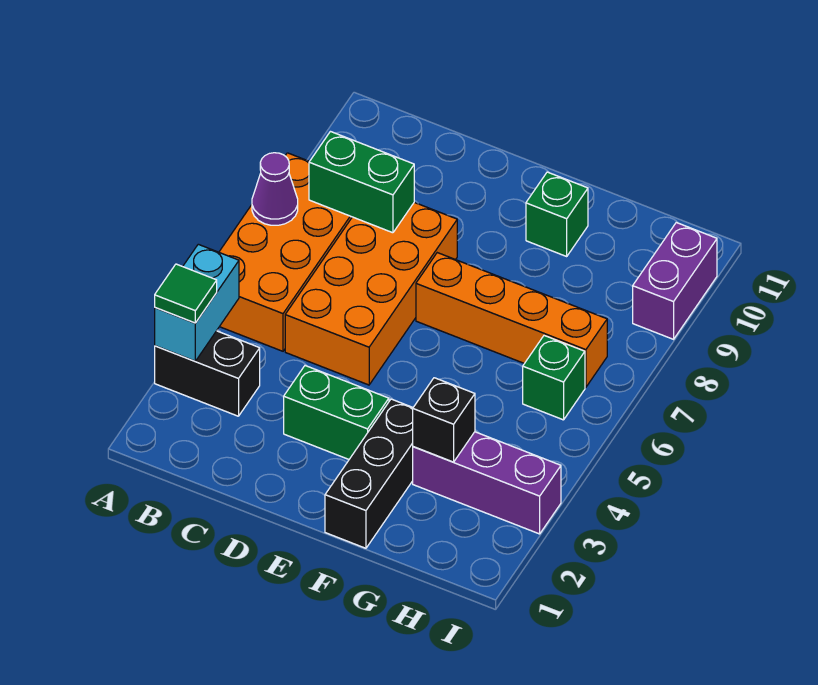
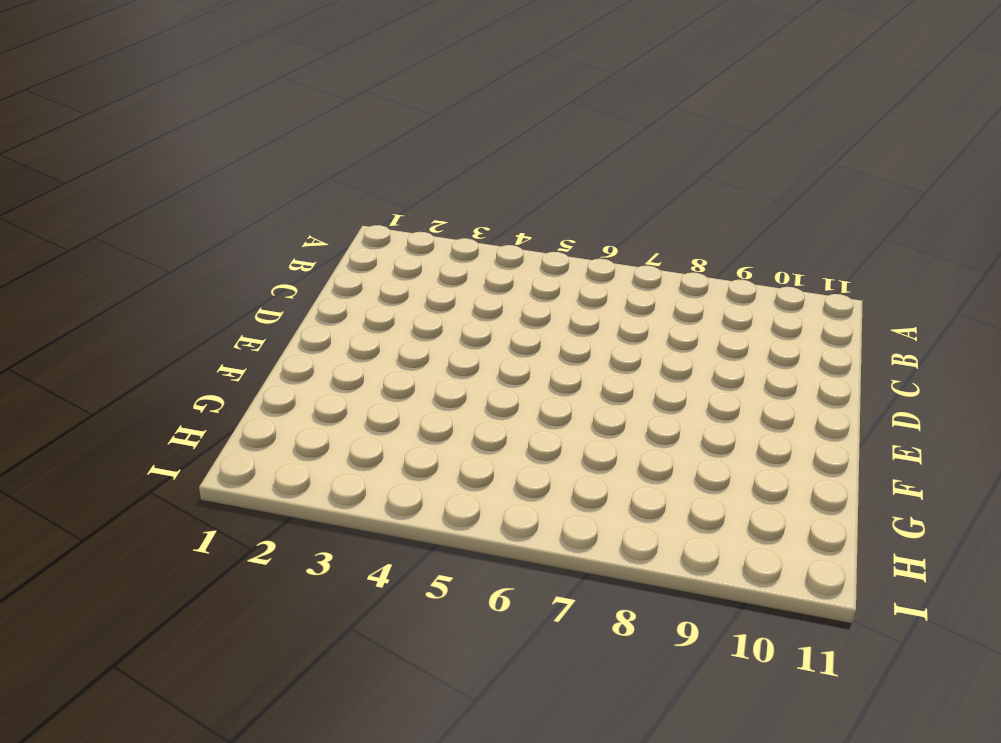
none -> black brick A3:B3 level 1
none -> orange brick A5:B8 level 1
none -> orange brick C5:D8 level 1

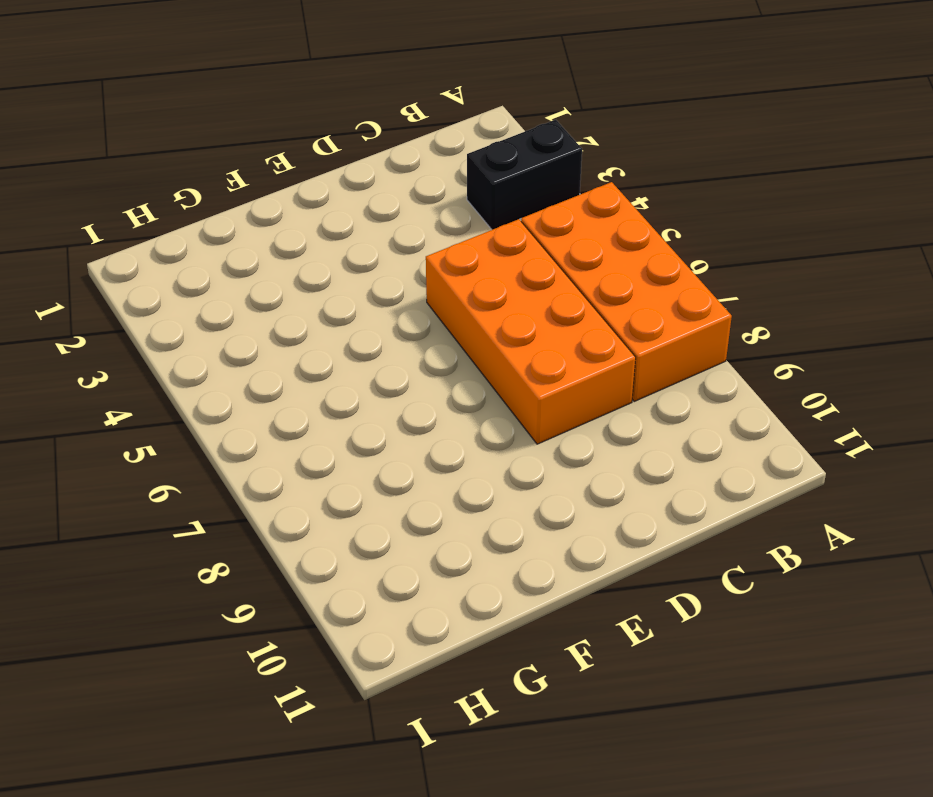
none -> green brick D3:E3 level 1
none -> orange brick E7:H7 level 1
none -> black brick F1:F3 level 1

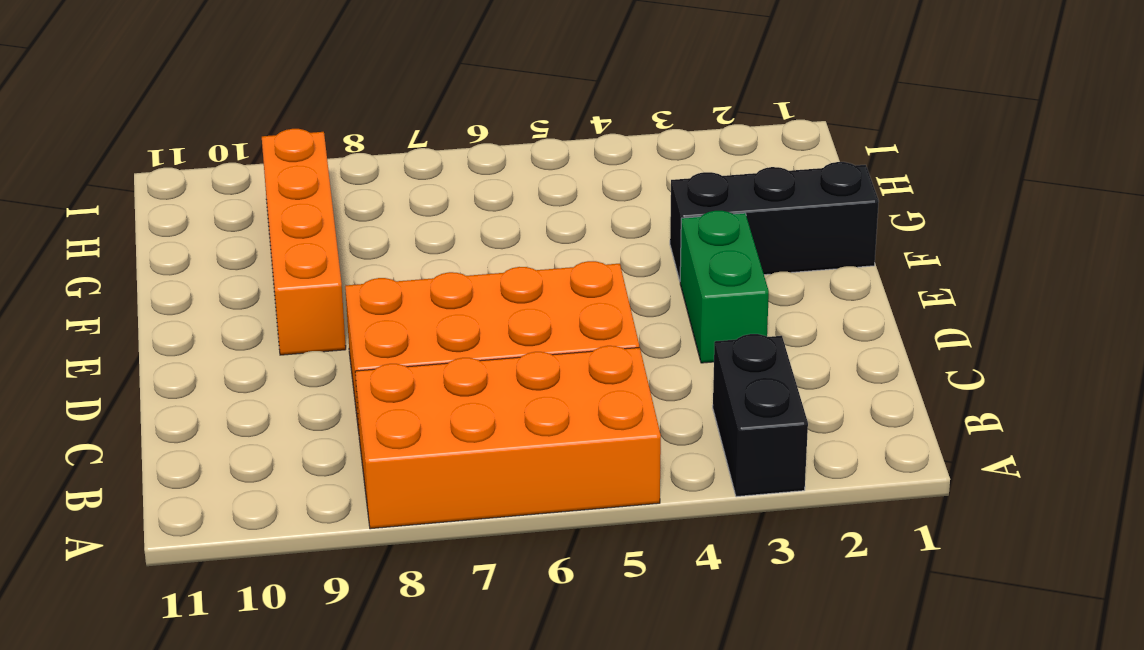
orange brick E9:H9 level 1 -> orange brick E7:H7 level 1
none -> green brick F10 level 1
none -> purple brick G3:I3 level 1
none -> green brick H6 level 1

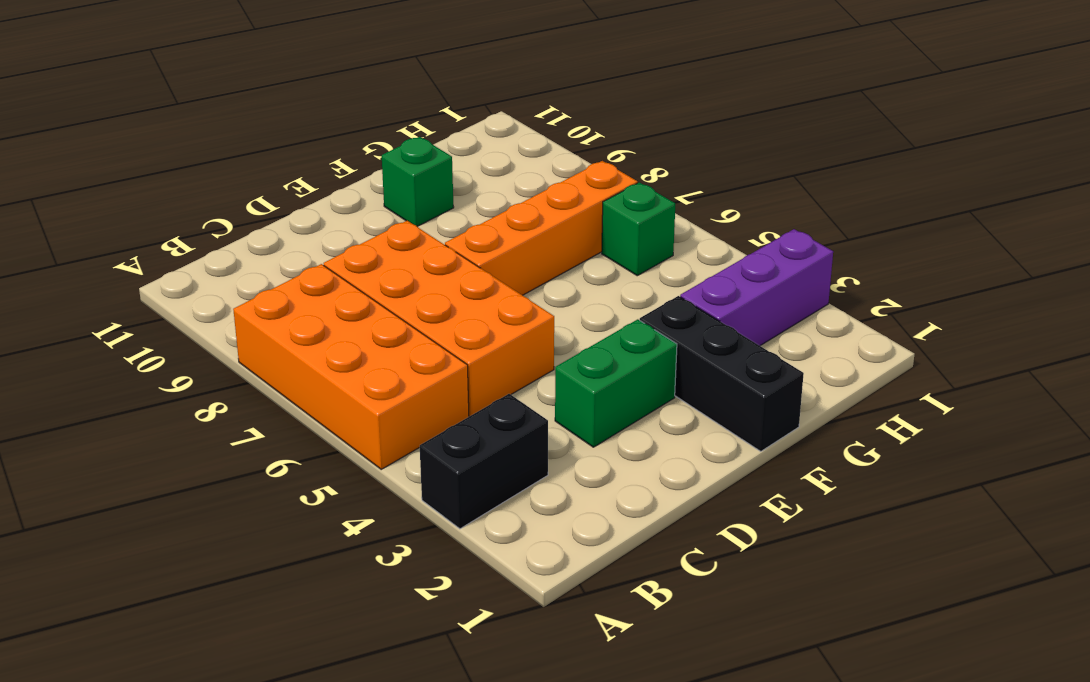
none -> purple brick I9:I10 level 1
none -> cyan brick A3:A4 level 2
none -> purple cone A7 level 2

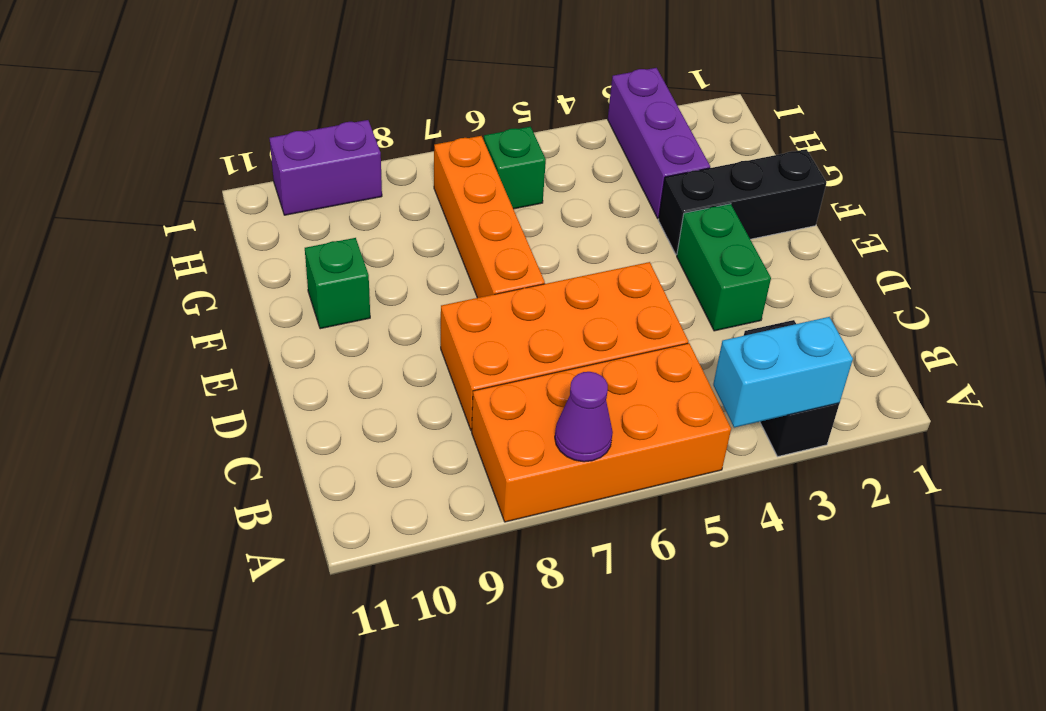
none -> green brick B8:C8 level 2
none -> black brick G3 level 2
none -> green tile A3 level 3

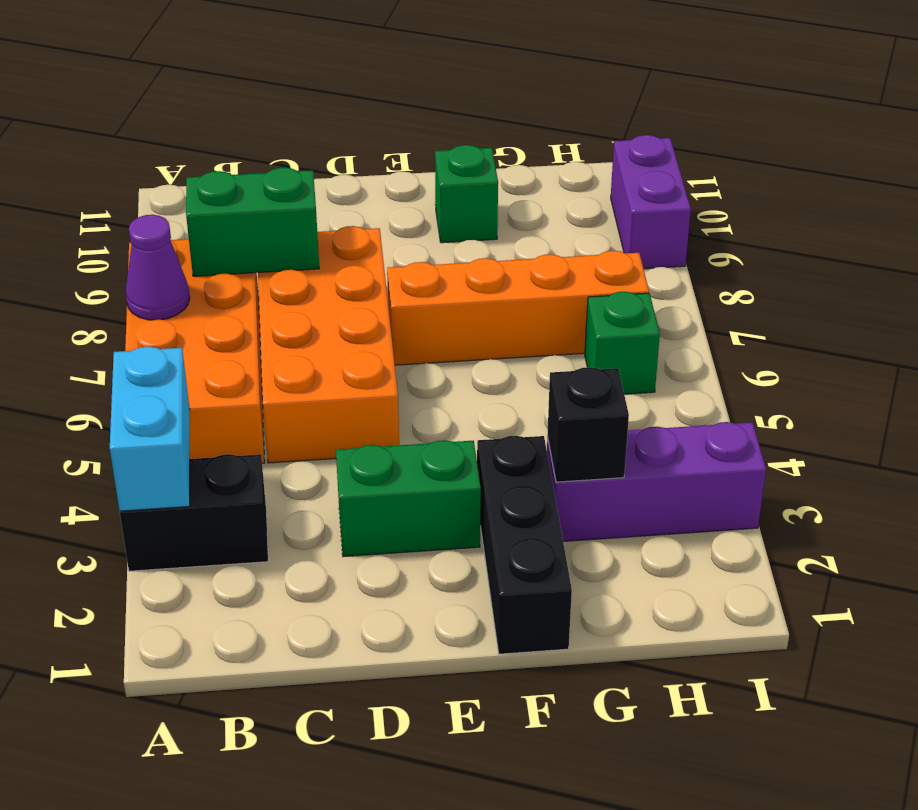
none -> green tile A3 level 3

